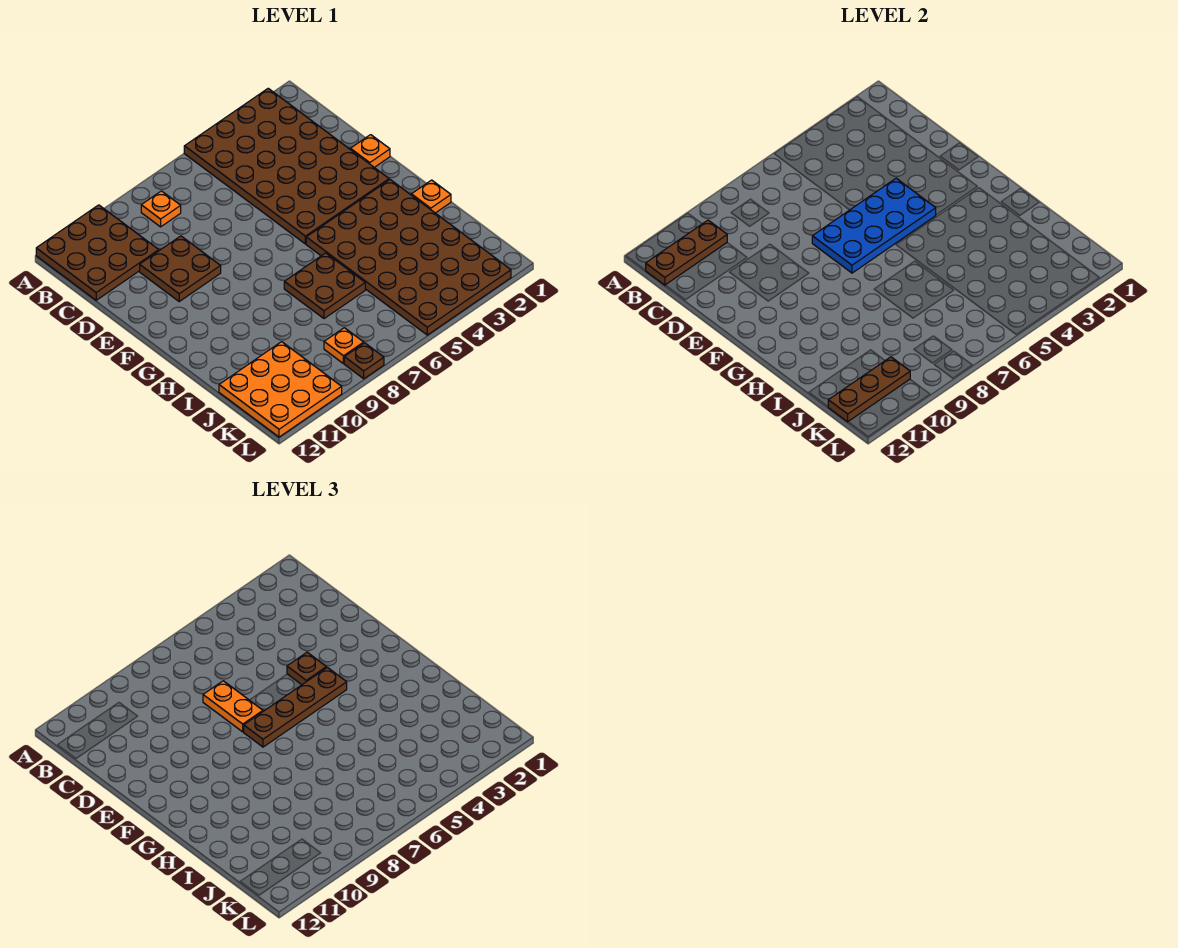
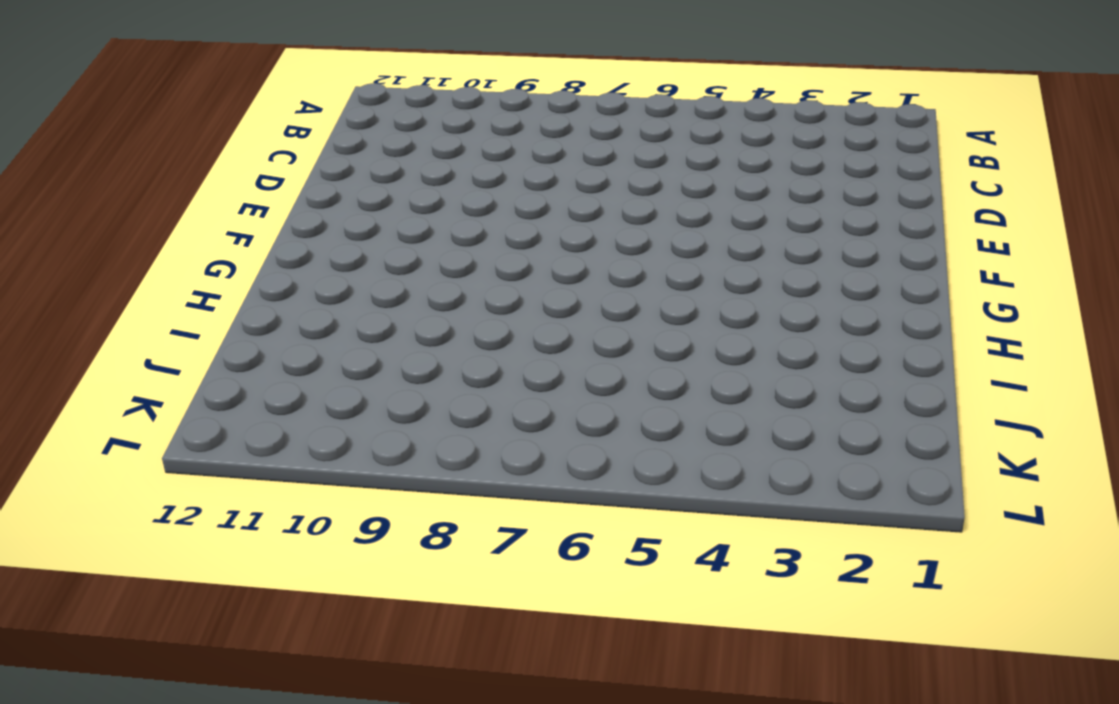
none -> brown plate A2:F5 level 1
none -> brown plate A10:C12 level 1
none -> orange plate B8 level 1

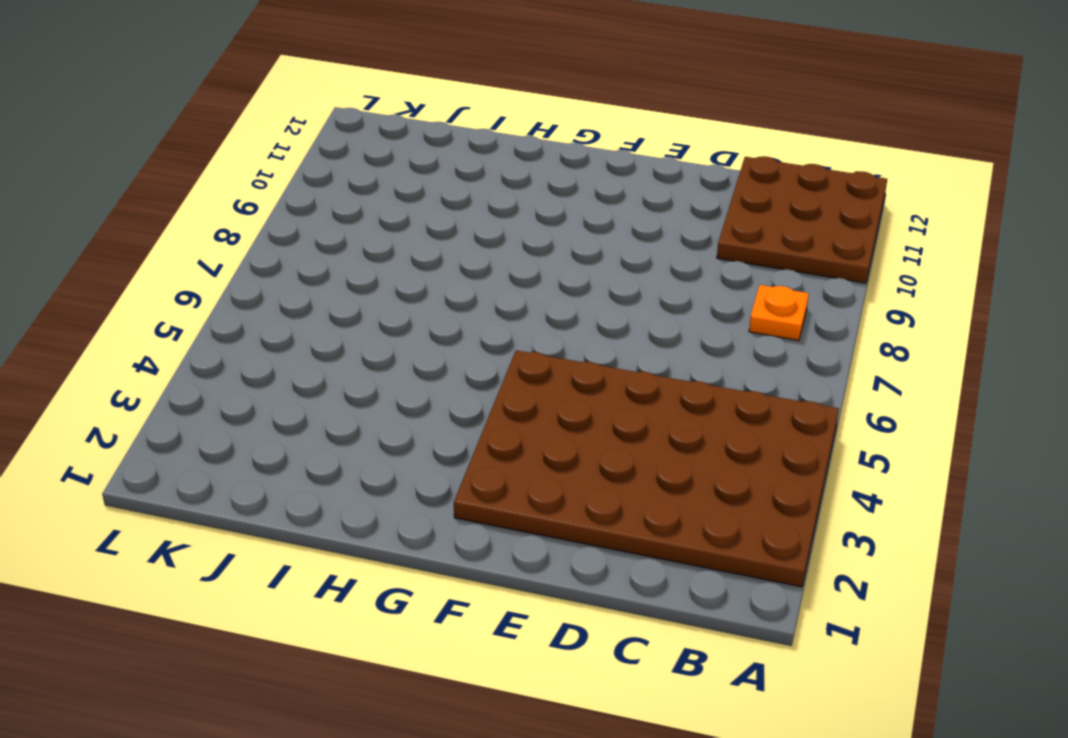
none -> brown plate D9:E10 level 1
none -> orange plate E1 level 1
none -> brown plate G2:L5 level 1

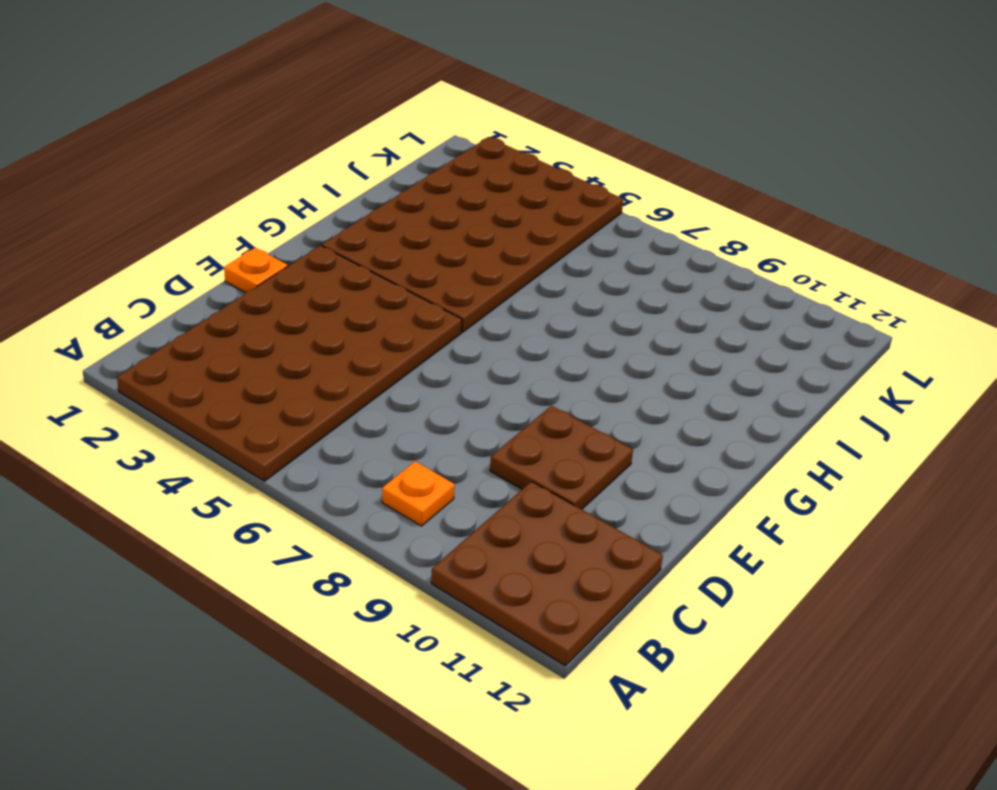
none -> orange plate H1 level 1
none -> brown plate H6:I7 level 1
none -> orange plate J10:L12 level 1

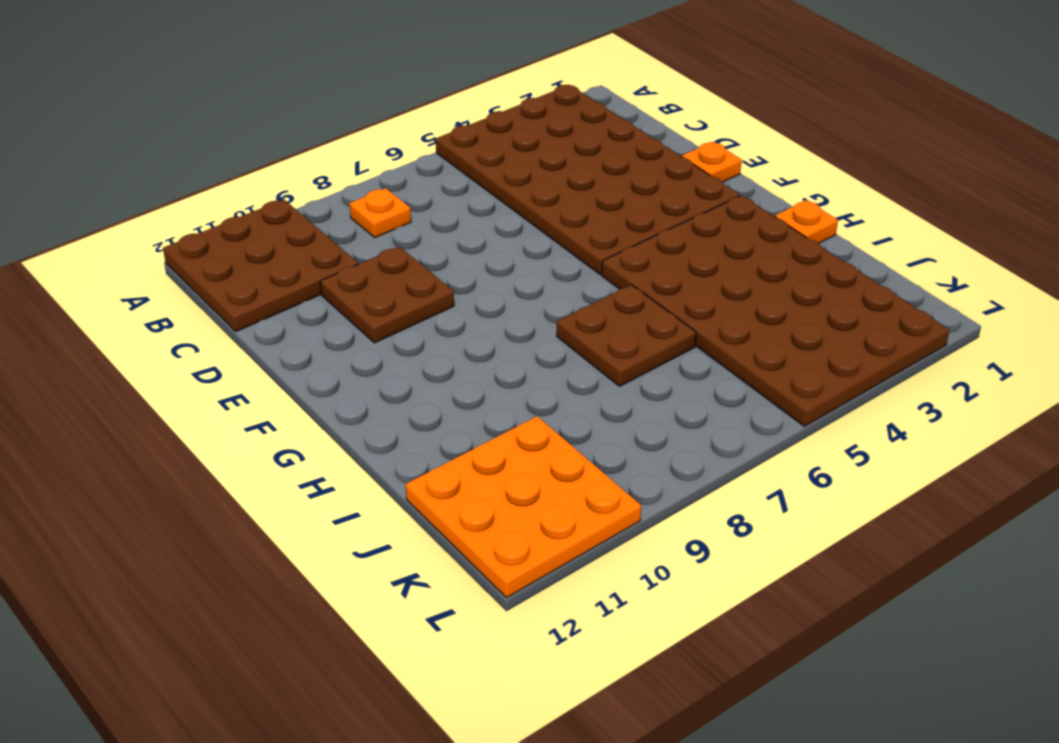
none -> orange plate K8 level 1
none -> brown plate L8 level 1
none -> brown plate B10:B12 level 2

